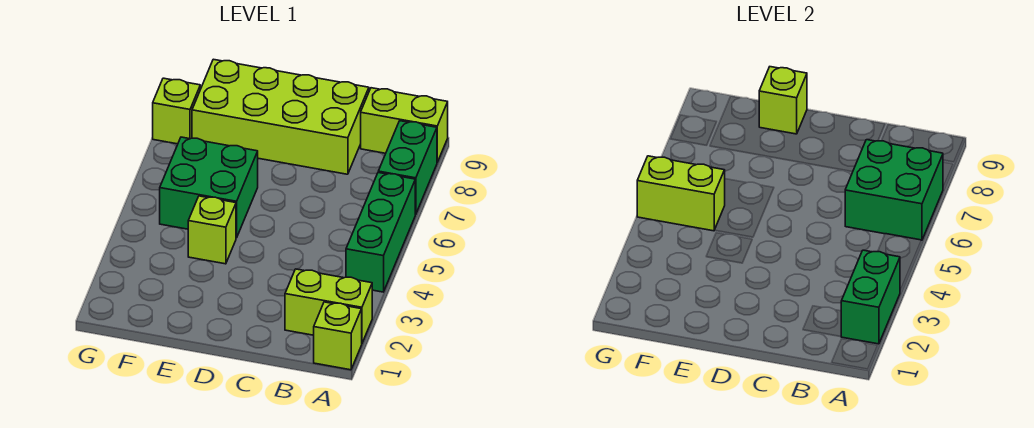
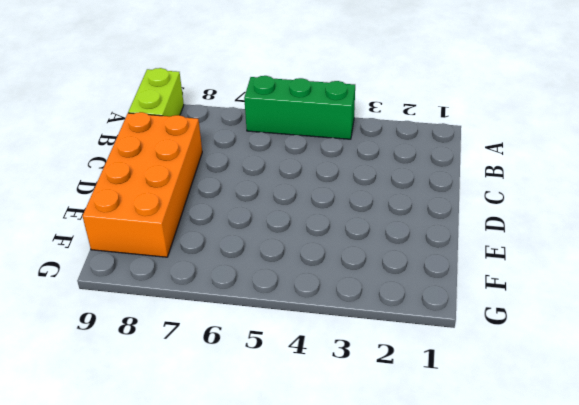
orange brick C8:F9 level 1 -> lime brick C8:F9 level 1
none -> lime brick A1 level 1
none -> lime brick A2:B2 level 1
none -> green brick A7:A8 level 1

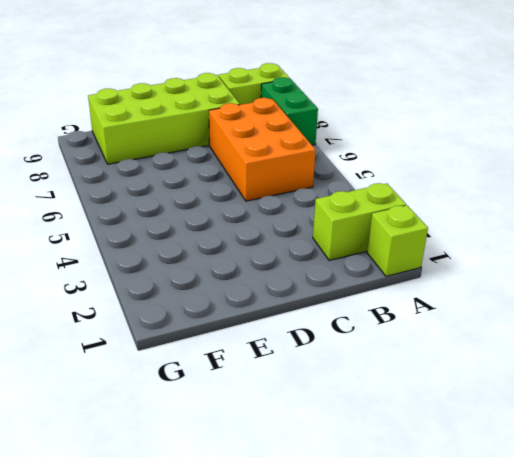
orange brick B5:C7 level 1 -> none
none -> green brick A4:A6 level 1
none -> lime brick E4 level 1
none -> green brick E5:F6 level 1

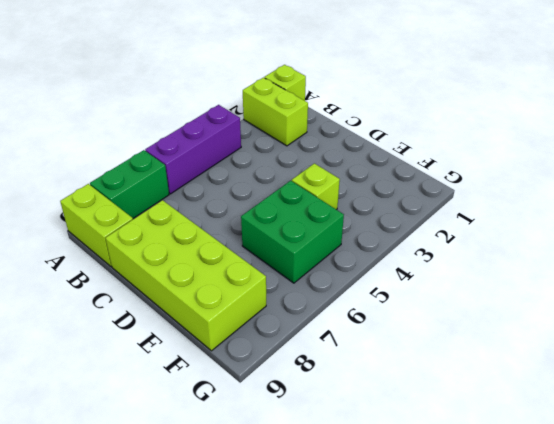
purple brick A4:A6 level 1 -> green brick A4:A6 level 1
none -> lime brick G8 level 1
none -> green brick A2:A3 level 2
none -> green brick A6:B7 level 2

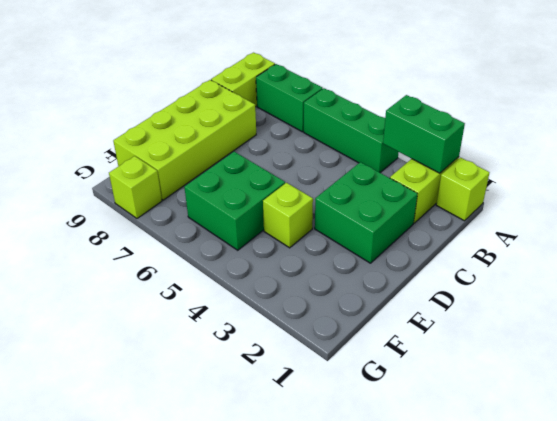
green brick C2:D3 level 1 -> green brick A6:B7 level 2
none -> lime brick E9 level 2
none -> lime brick F5:G5 level 2

